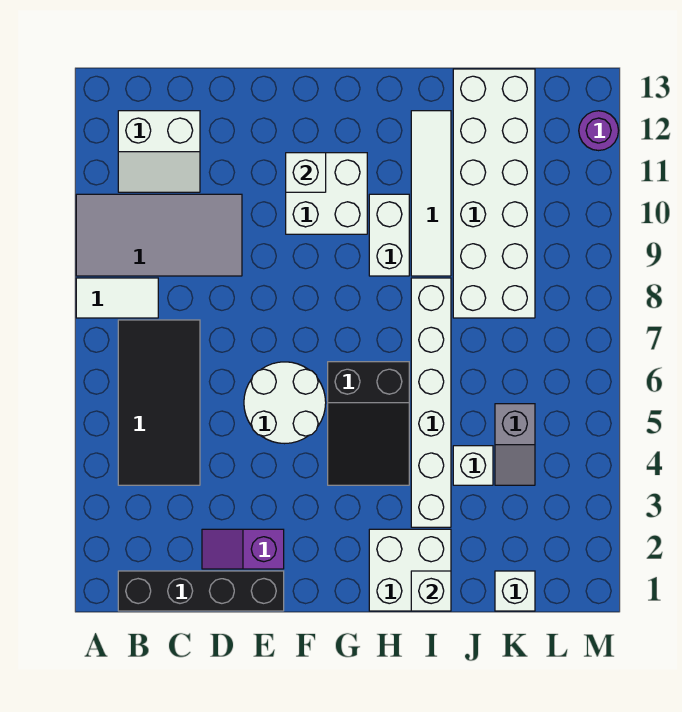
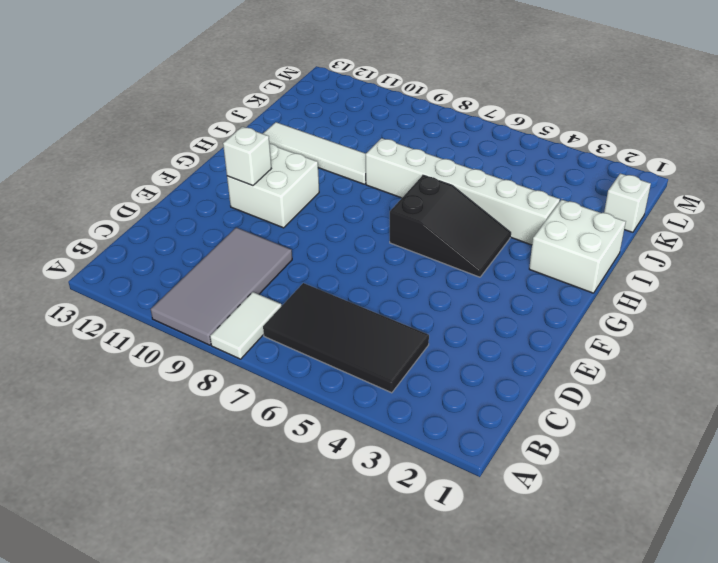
none -> black brick B1:E1 level 1
none -> white slope B11:C12 level 1 top 12
none -> purple slope D2:E2 level 1 top E

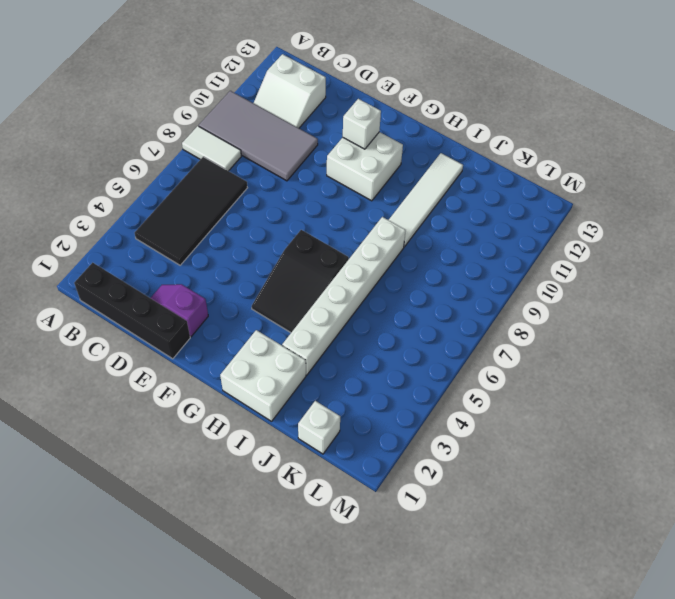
none -> white round brick E5:F6 level 1
none -> white brick H9:H10 level 1
none -> white brick J4 level 1

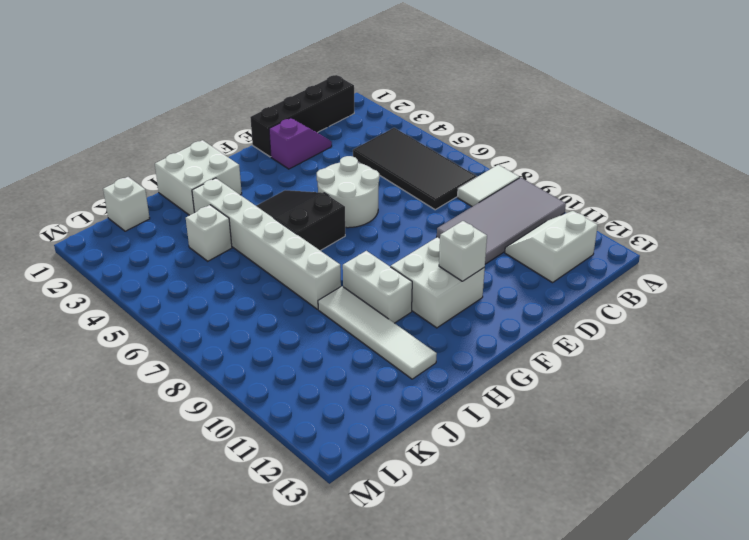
none -> white brick J8:K13 level 1
none -> grey slope K4:K5 level 1 top 5
none -> purple round brick M12 level 1

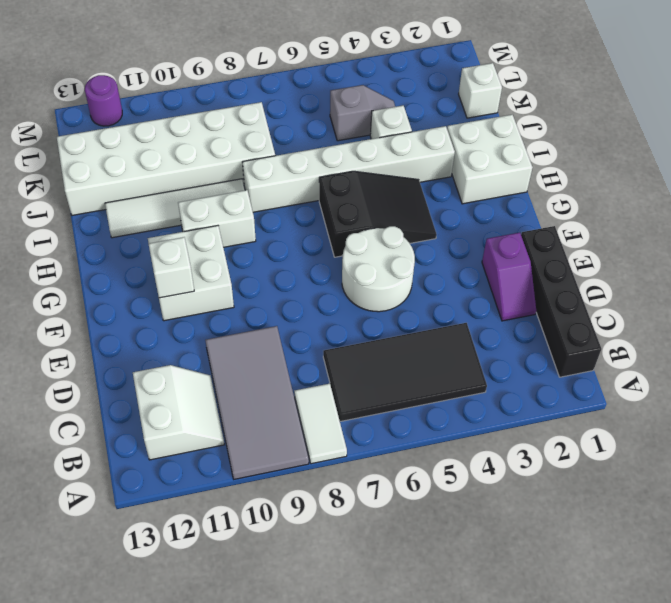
none -> white brick I1 level 2

